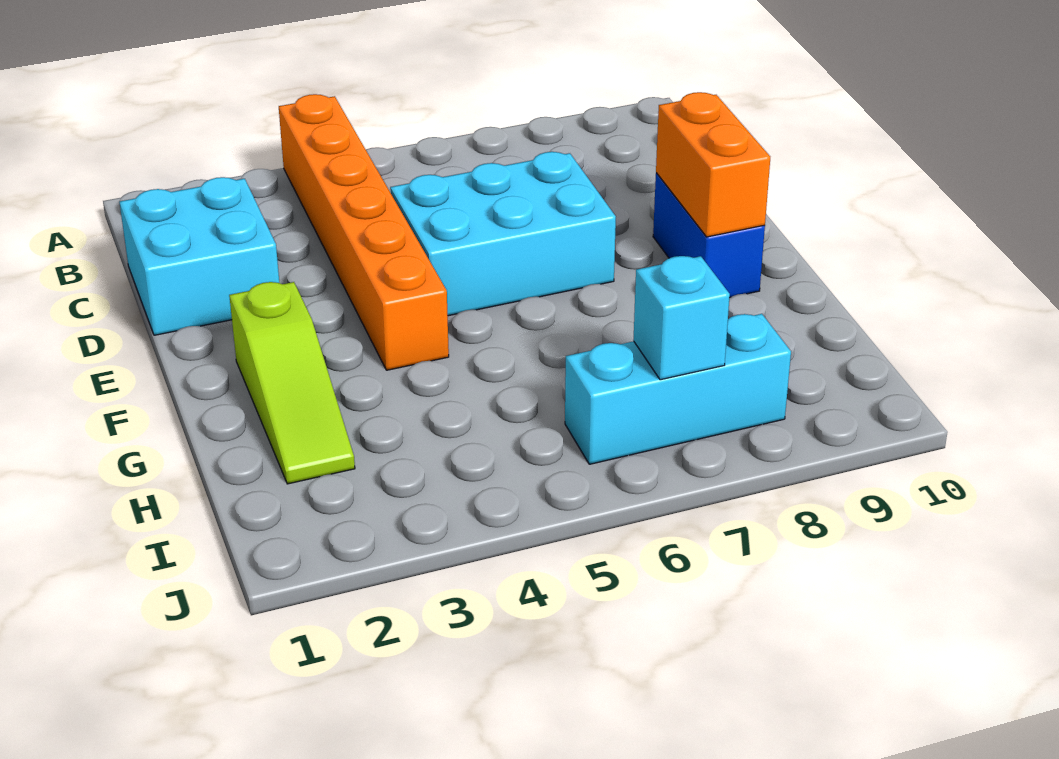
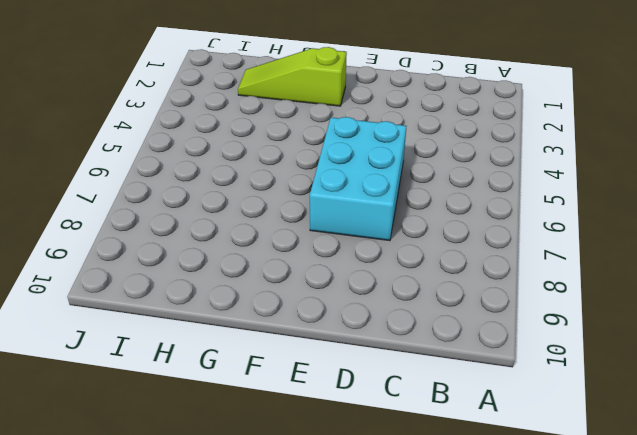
none -> orange brick A4:F4 level 1
none -> cyan brick C1:D2 level 1

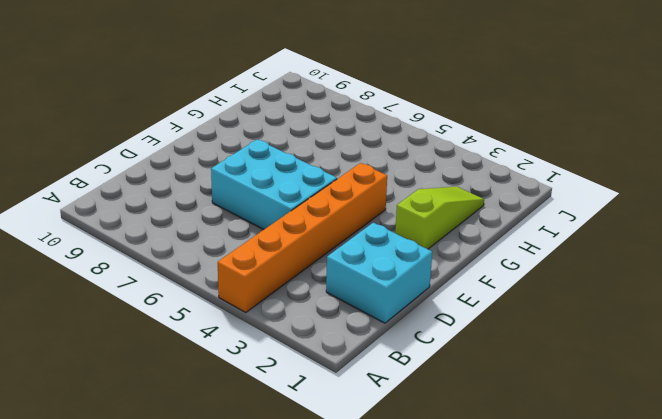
none -> blue brick E9:F9 level 1
none -> cyan brick I6:I8 level 1

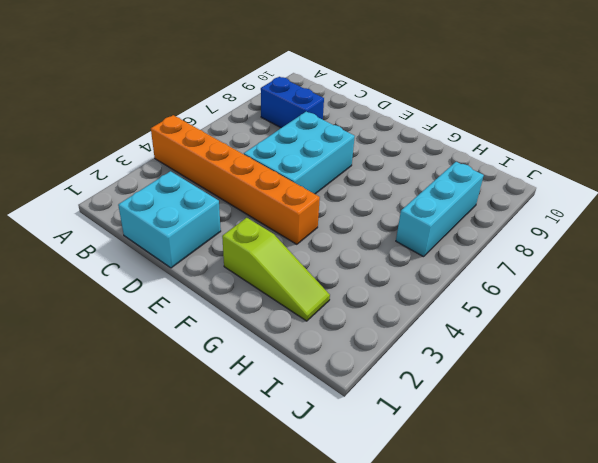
blue brick B8:C8 level 1 -> blue brick E9:F9 level 1
none -> orange brick E9:F9 level 2
none -> cyan brick I7 level 2

